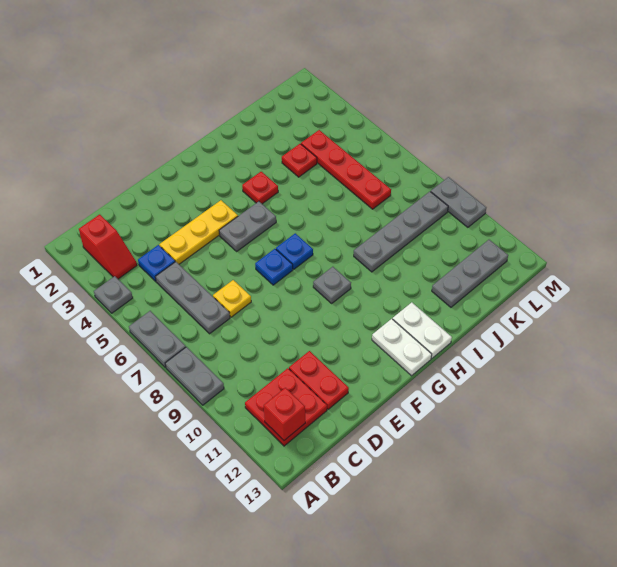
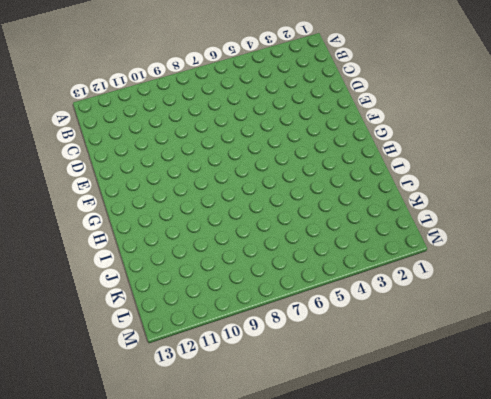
none -> grey plate A4 level 1
none -> grey plate A6:A7 level 1
none -> grey plate A8:A9 level 1

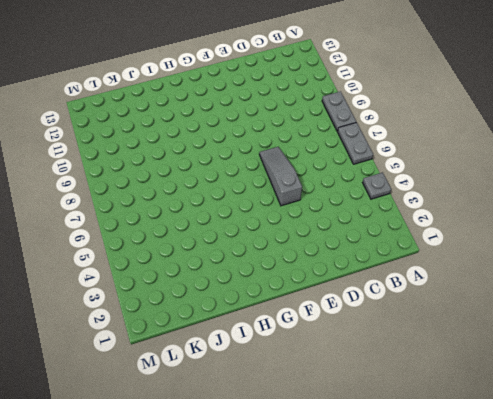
grey slope E5:E7 level 1 top 5 -> none
none -> red slope B2:B3 level 1 top 2
none -> red plate B11:C12 level 1
none -> blue plate C4 level 1

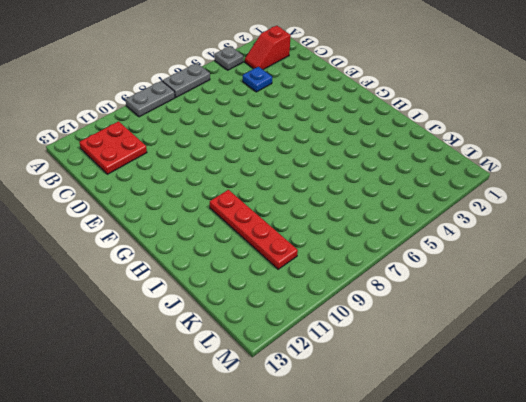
red plate H10:K10 level 1 -> red plate K4:K7 level 1
none -> grey plate C5:C7 level 1
none -> yellow plate D4:F4 level 1
none -> yellow plate D7 level 1

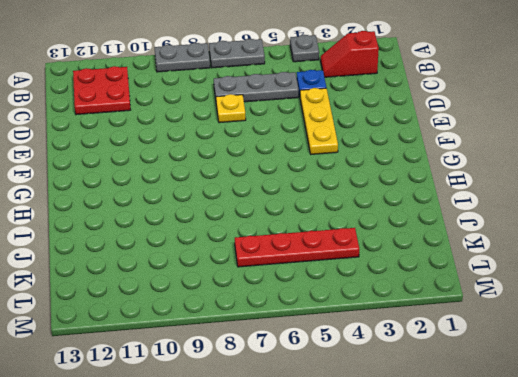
none -> red plate D11:D12 level 1
none -> grey plate F5:G5 level 1
none -> blue plate F7 level 1

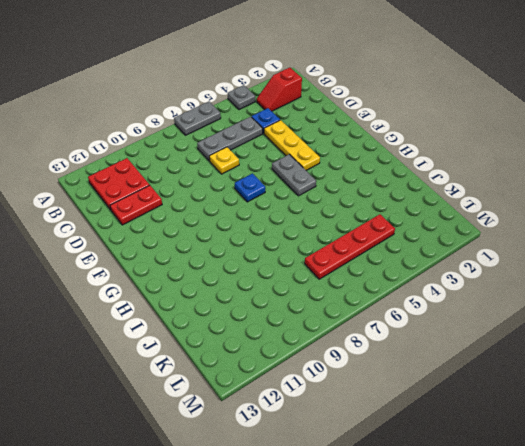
none -> grey plate A8:A9 level 1
none -> blue plate G7 level 1
none -> grey plate G9 level 1

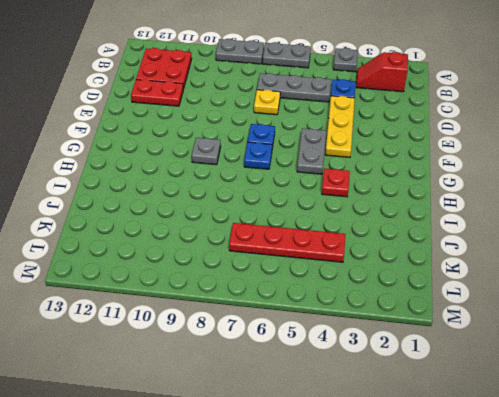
none -> white plate G12:G13 level 1
none -> white plate H12:H13 level 1
none -> grey plate I9:L9 level 1

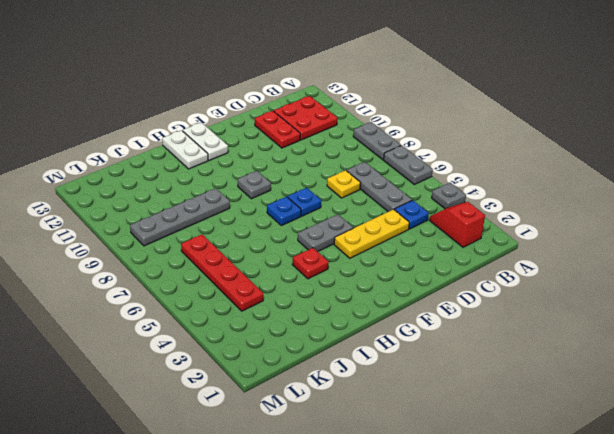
none -> red plate J4 level 1
none -> grey plate J12:L12 level 1
none -> grey plate M9:M10 level 1

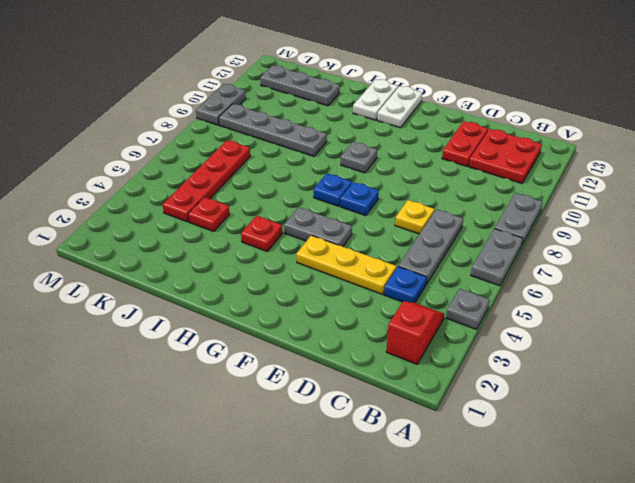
none -> red brick B12 level 2

